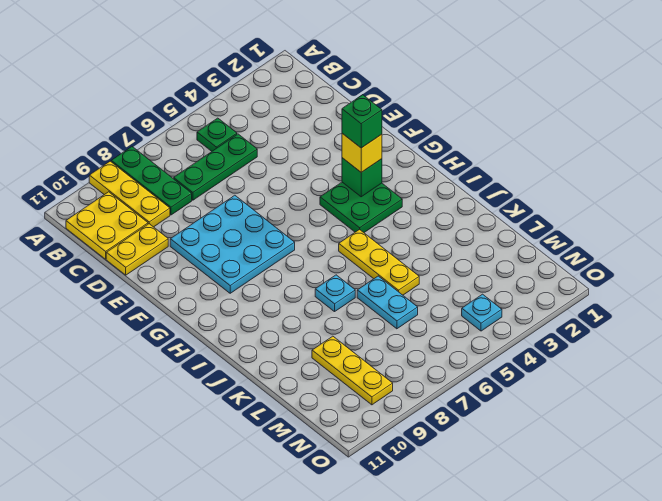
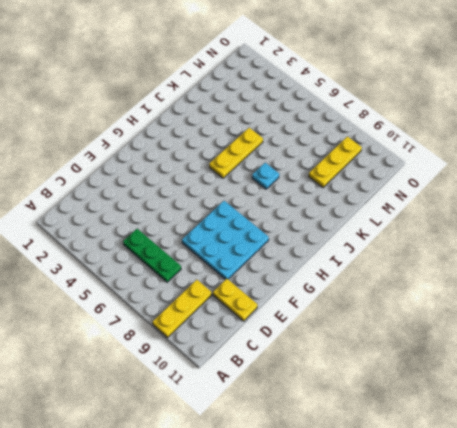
none -> green plate A8:C8 level 1
none -> green plate B5 level 1
none -> yellow plate B10:C11 level 1

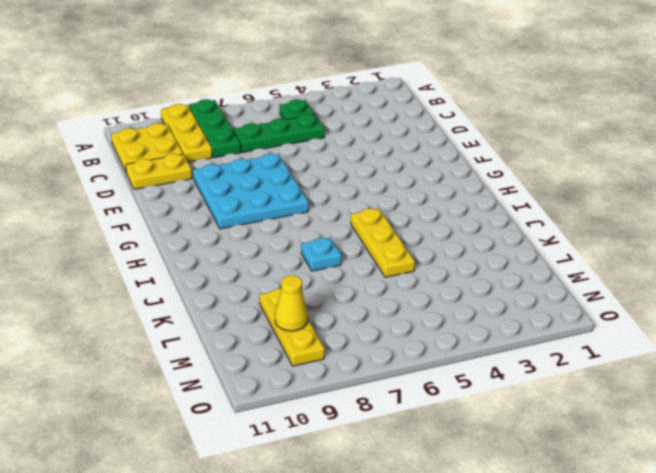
yellow cone M9 level 2 -> none
none -> green plate G3:H4 level 1
none -> cyan plate K6:L6 level 1
none -> cyan plate N4 level 1

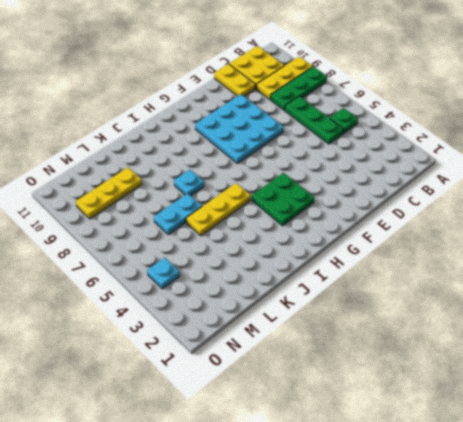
none -> green brick G3 level 2
none -> yellow brick G3 level 3
none -> green brick G3 level 4

